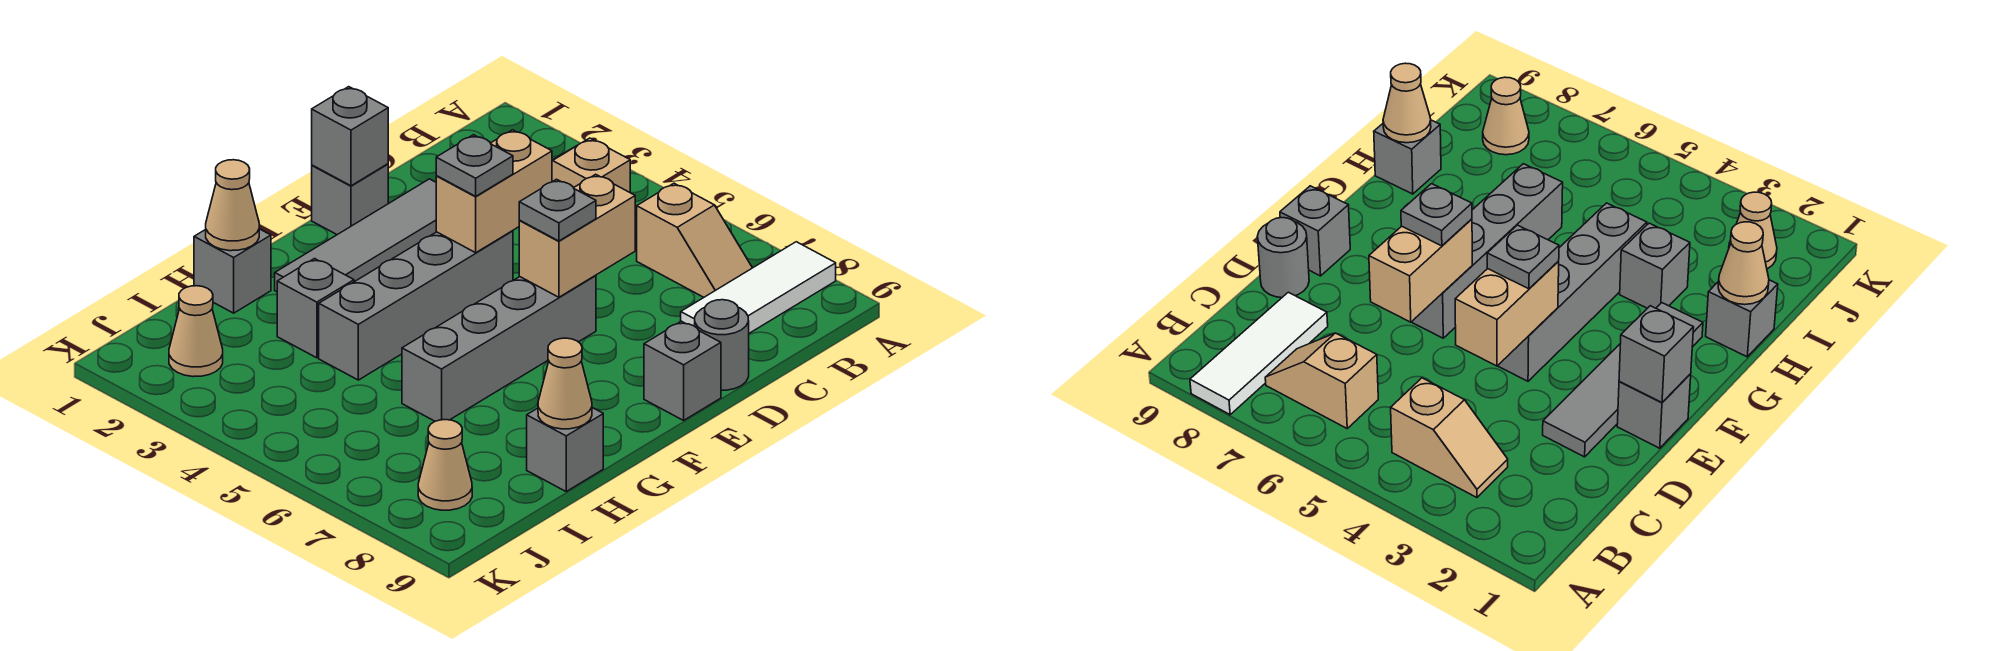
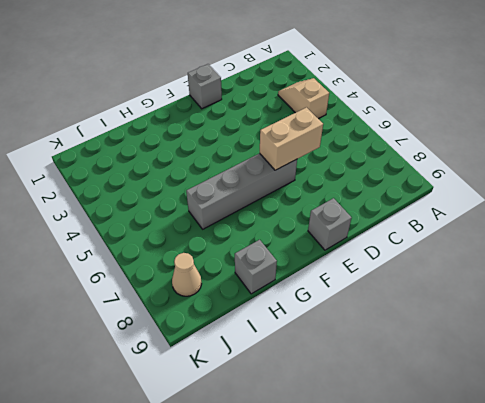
none -> white tile A8:C8 level 1
none -> tan slope B6:B7 level 1 top 6
none -> grey tile D2:G2 level 1

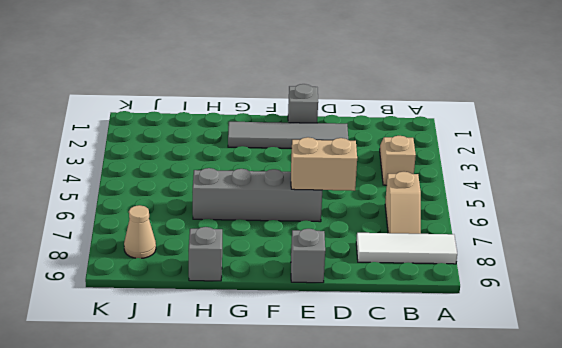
none -> grey round brick D9 level 1
none -> grey brick E4:H4 level 1
none -> grey brick H1 level 1

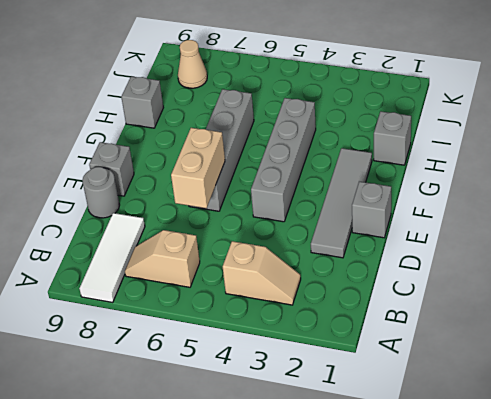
none -> grey brick H3 level 1
none -> tan cone J2 level 1
none -> tan brick D4:E4 level 2

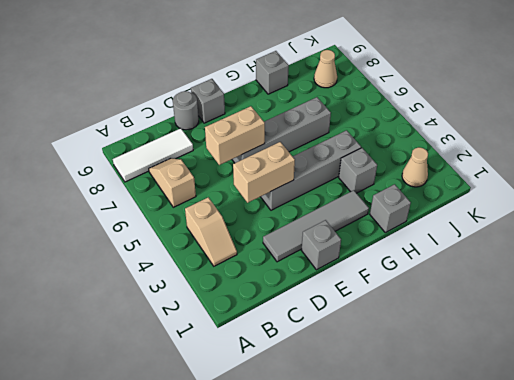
none -> grey brick E1 level 2
none -> tan cone H1 level 2
none -> tan cone H9 level 2

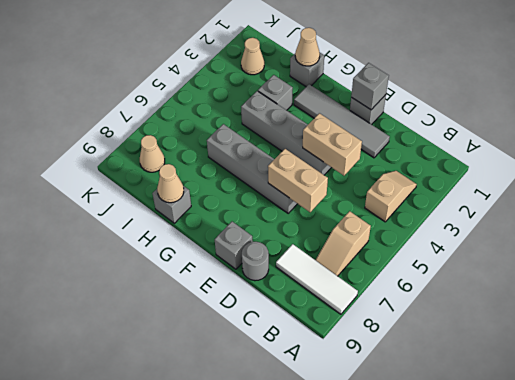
none -> grey plate E4 level 3
none -> grey plate E6 level 3

